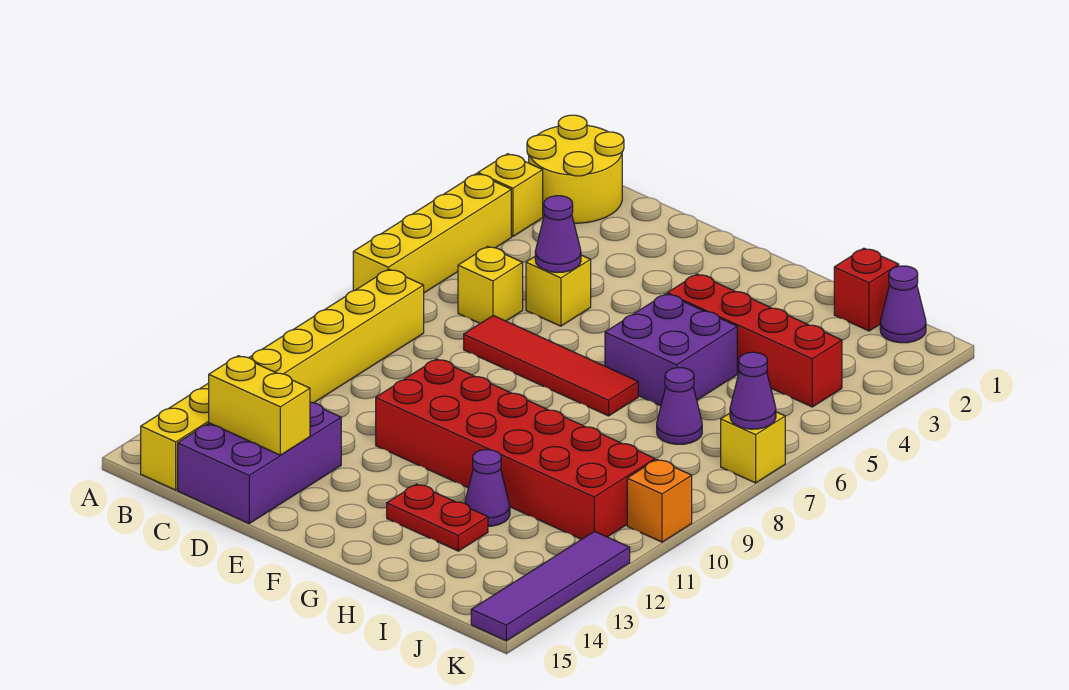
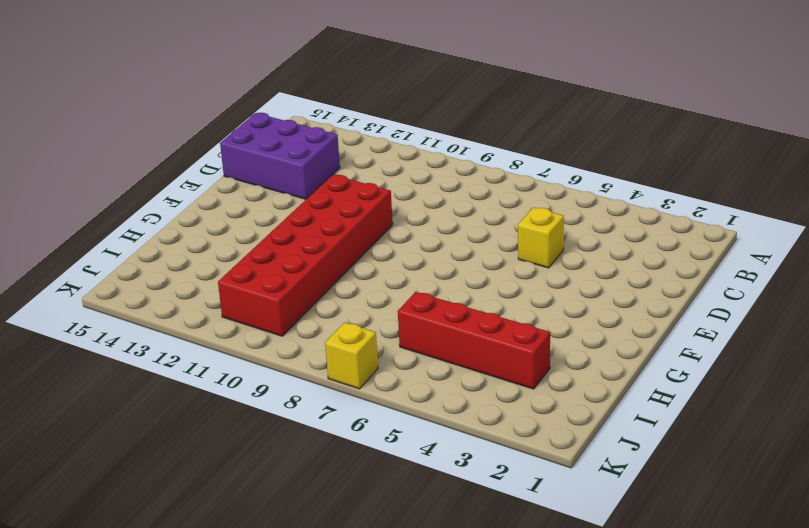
red brick I3:I6 level 1 -> red brick G4:J4 level 1
none -> yellow round brick A1:B2 level 1
none -> yellow brick A3 level 1
none -> yellow brick A4:A7 level 1

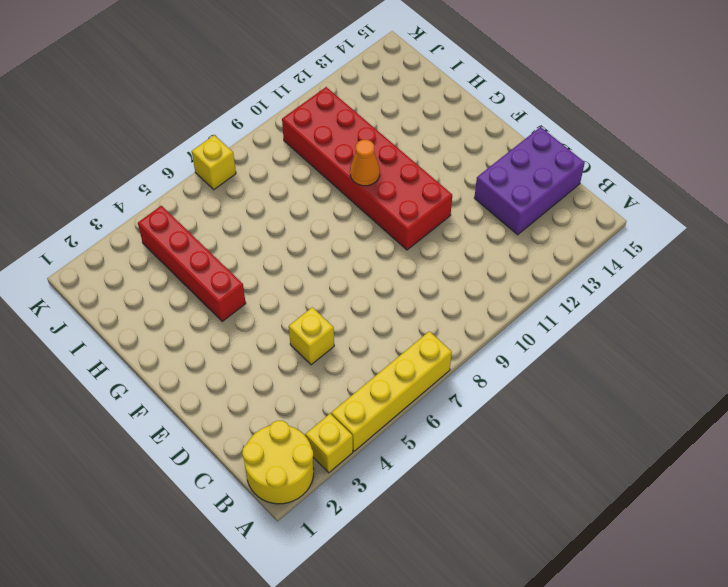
orange cone G10 level 2 -> none
none -> yellow brick B8:B15 level 1
none -> yellow brick C6 level 1
none -> red tile D7:G7 level 1

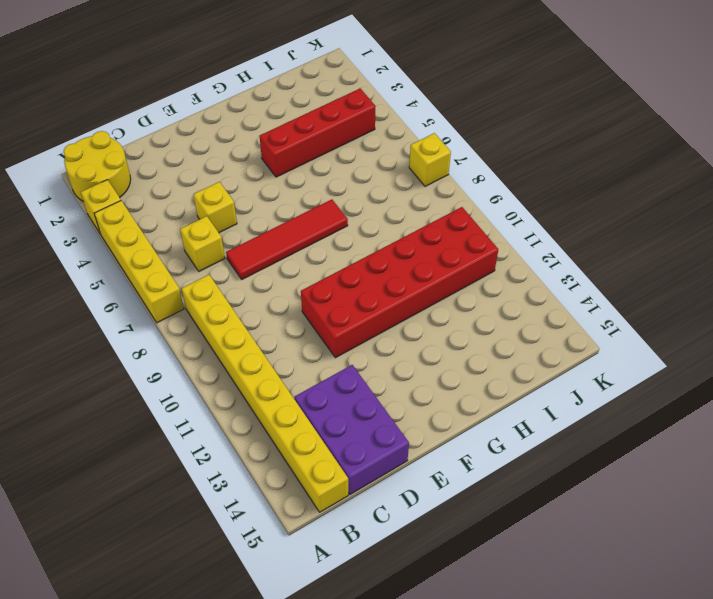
none -> purple brick G5:H6 level 1
none -> red plate G13:H13 level 1
none -> purple cone H12 level 1

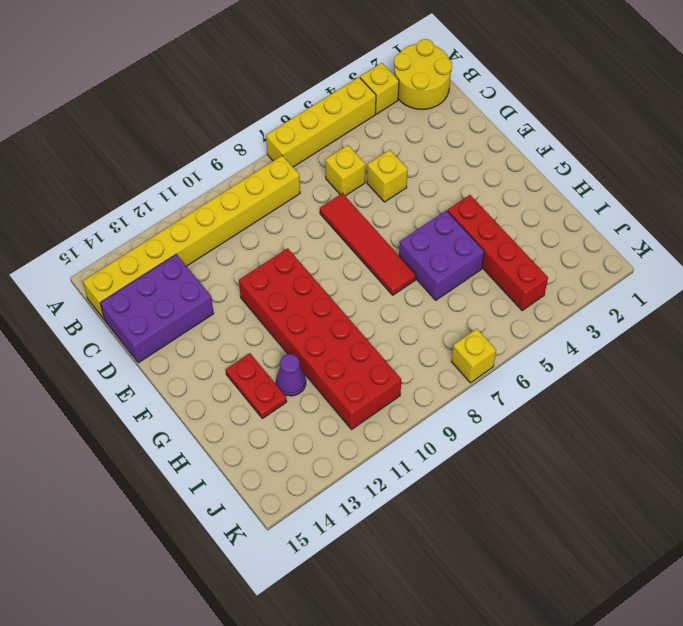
none -> red brick I1 level 1
none -> purple cone I7 level 1
none -> purple cone J1 level 1

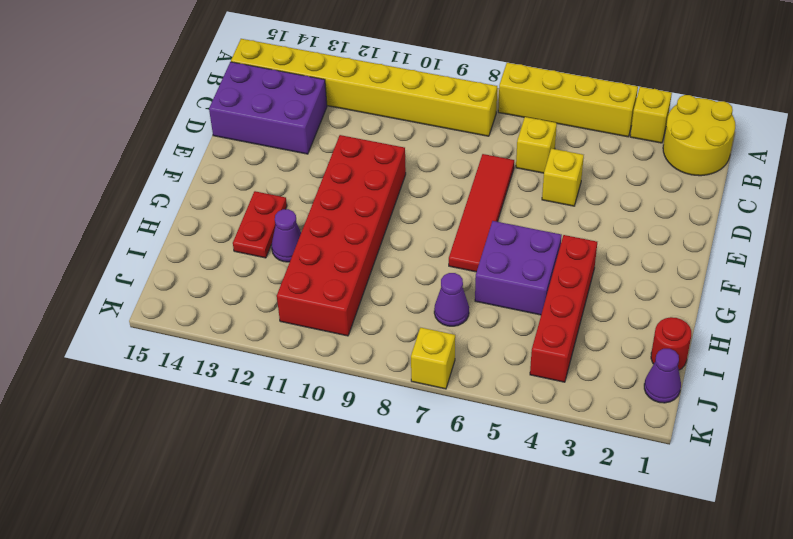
red round brick I1 level 1 -> red brick I1 level 1
none -> orange brick K10 level 1
none -> purple tile K12:K15 level 1
none -> yellow brick C14:D14 level 2

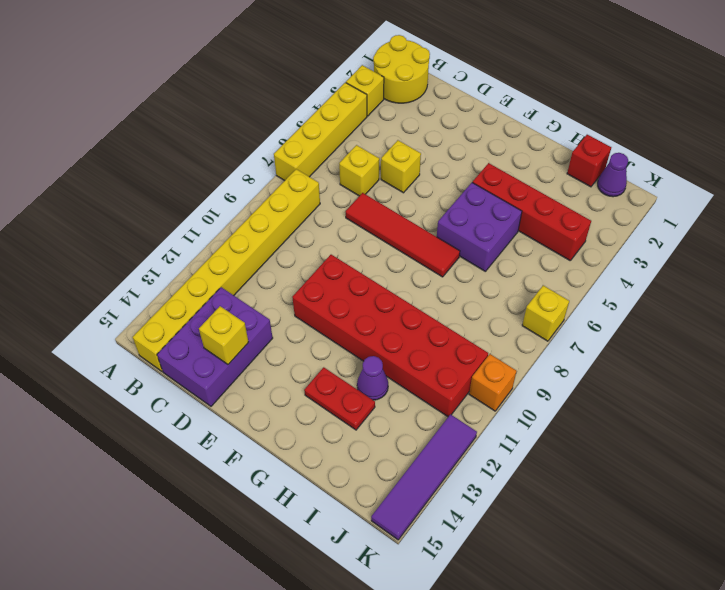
yellow brick D14 level 2 -> yellow brick C14:D14 level 2
none -> purple cone I7 level 1
none -> purple cone D5 level 2
none -> purple cone K7 level 2

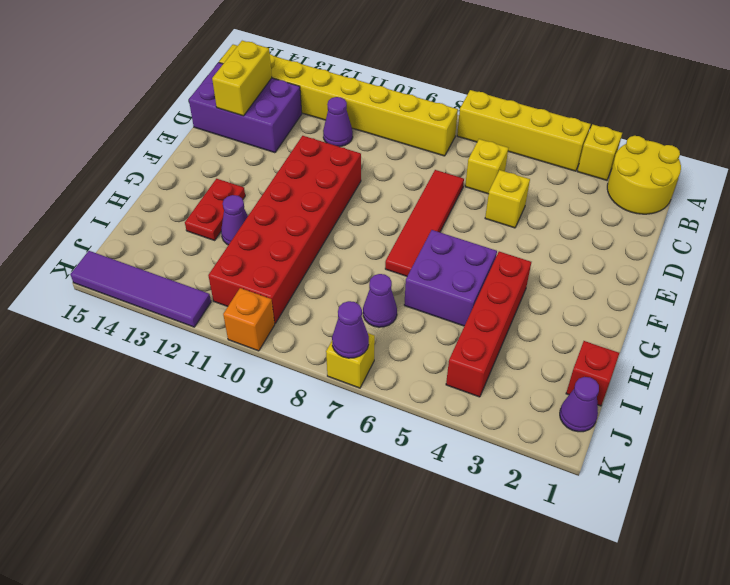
purple cone C11 level 1 -> purple cone D5 level 2

